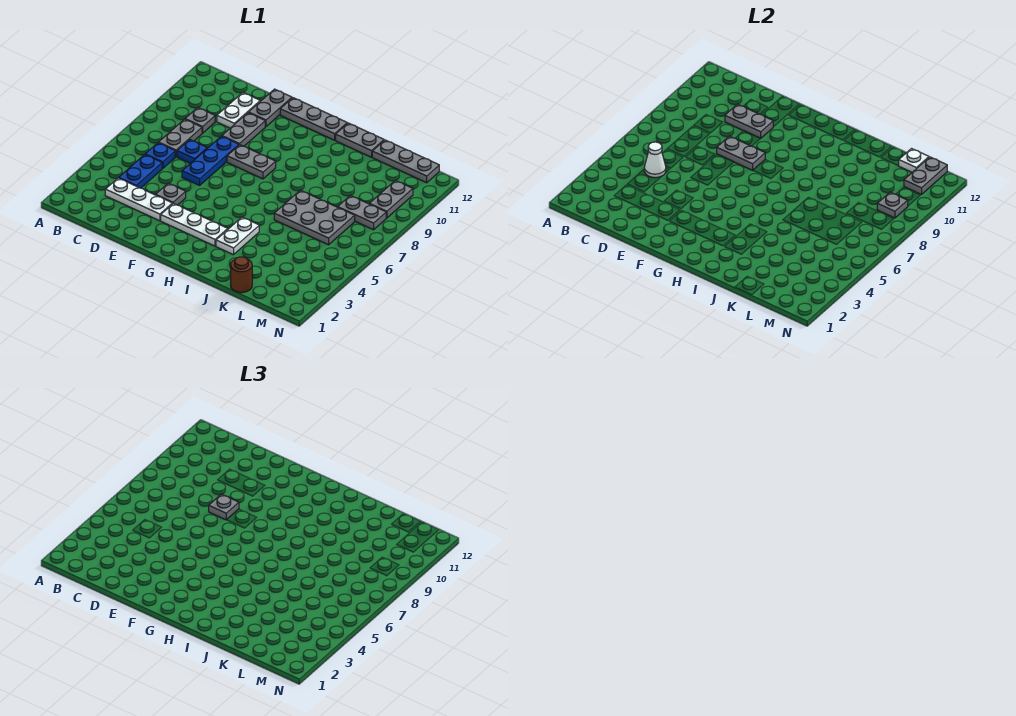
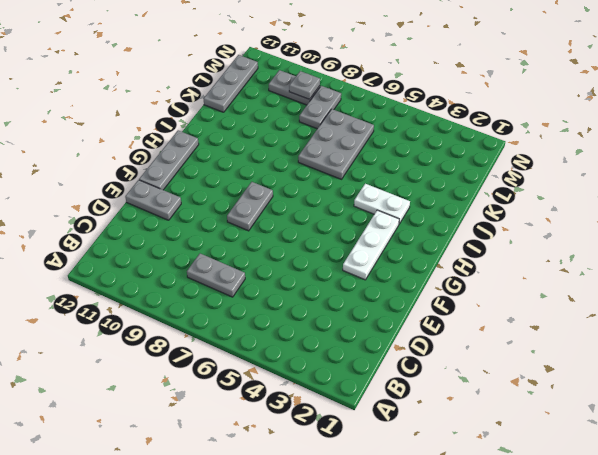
none -> white plate C3:E3 level 1
none -> blue plate C4:C5 level 1
none -> blue plate C6 level 1

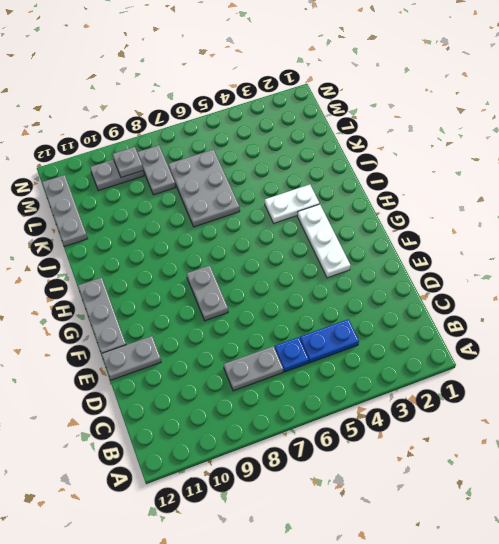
none -> white plate C3:E3 level 1
none -> grey plate C9 level 1
none -> blue plate D7 level 1

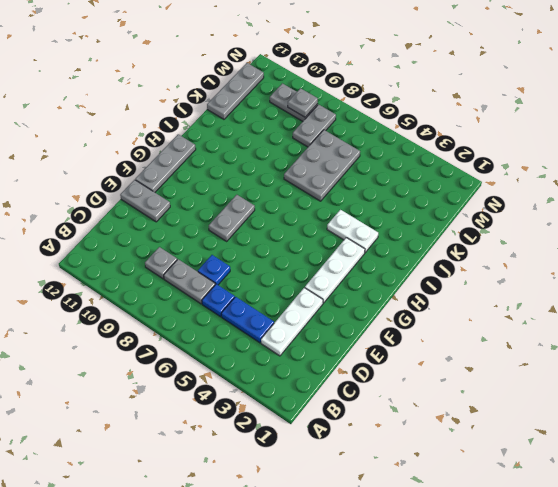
none -> white plate D10:D11 level 1
none -> grey plate E4 level 1
none -> blue plate E6:E8 level 1

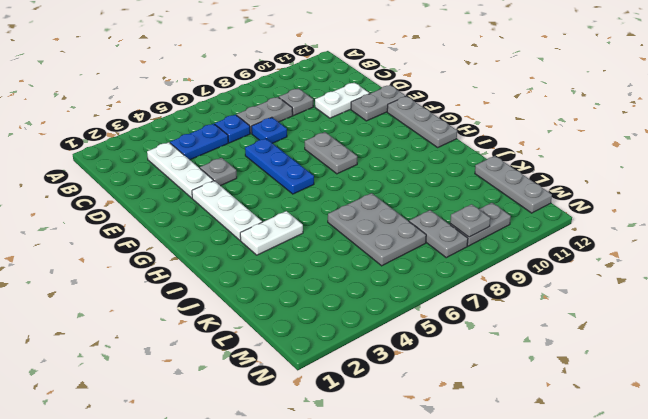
blue plate E6:G6 level 1 -> blue plate E6:E8 level 1
none -> grey plate E9:E10 level 1
none -> grey plate I12:J12 level 1
none -> brown round brick K1 level 1

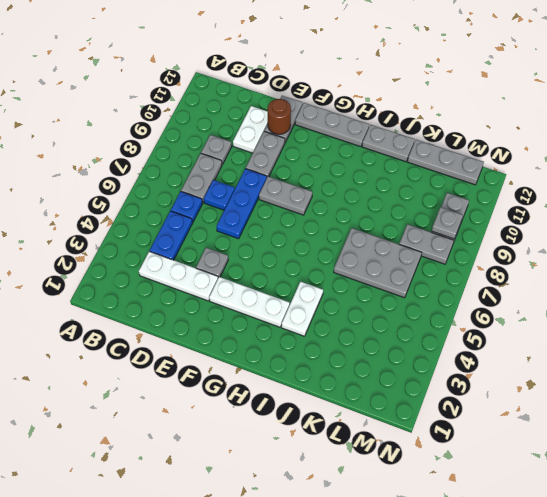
brown round brick E11 level 2 -> brown round brick K1 level 1
none -> white cone C5 level 2
none -> grey plate D10:E10 level 2
none -> grey plate E8:F8 level 2

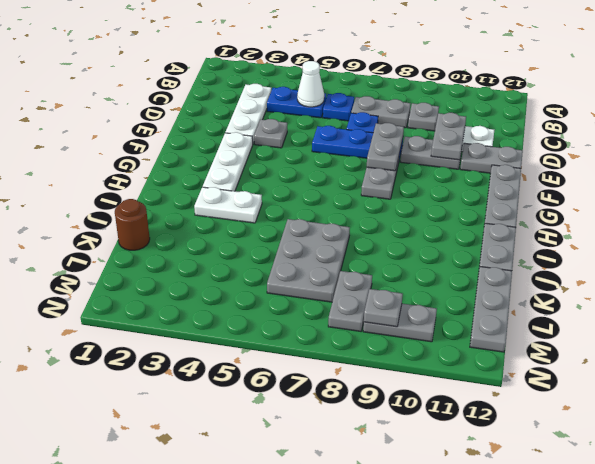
none -> white plate L12 level 2
none -> grey plate M11:M12 level 2
none -> grey plate E8 level 3

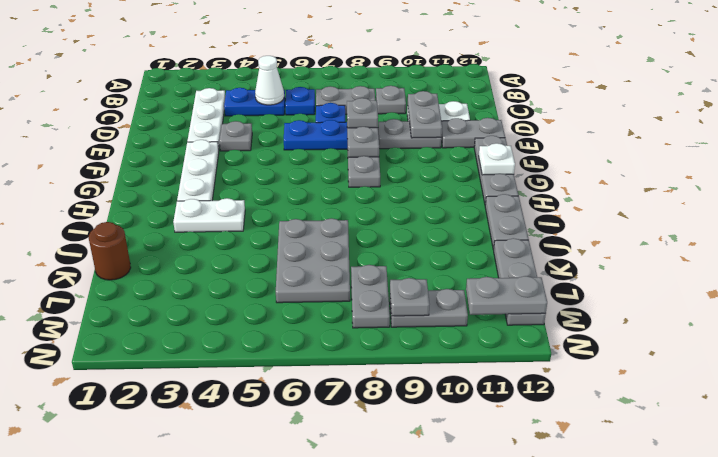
white plate G12 level 2 -> white plate L12 level 2

